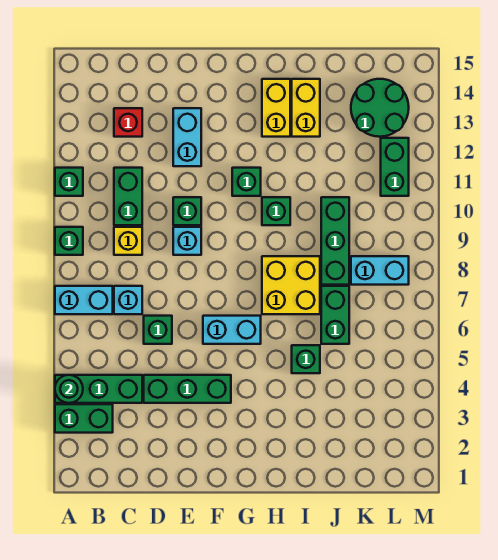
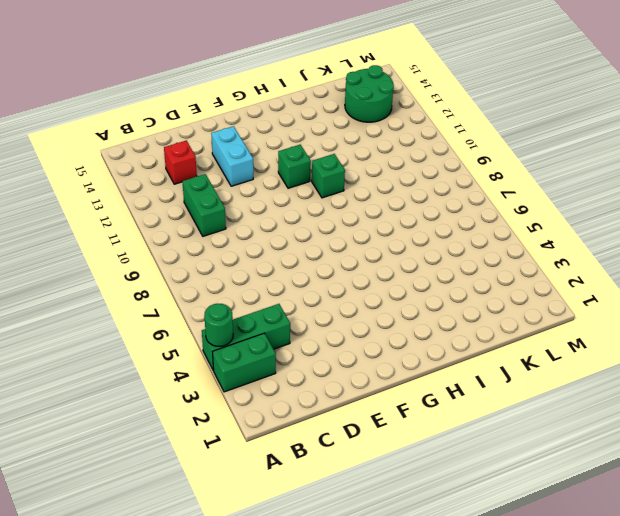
none -> cyan brick A7:B7 level 1
none -> green brick A9 level 1
none -> green brick A11 level 1

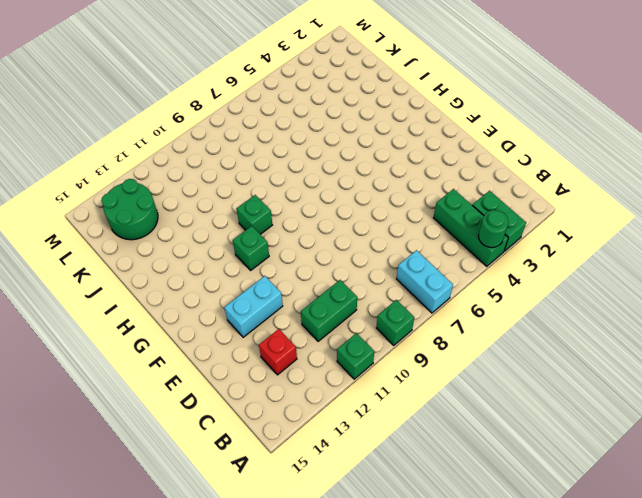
none -> cyan brick C7 level 1
none -> yellow brick C9 level 1
none -> green brick D4:F4 level 1

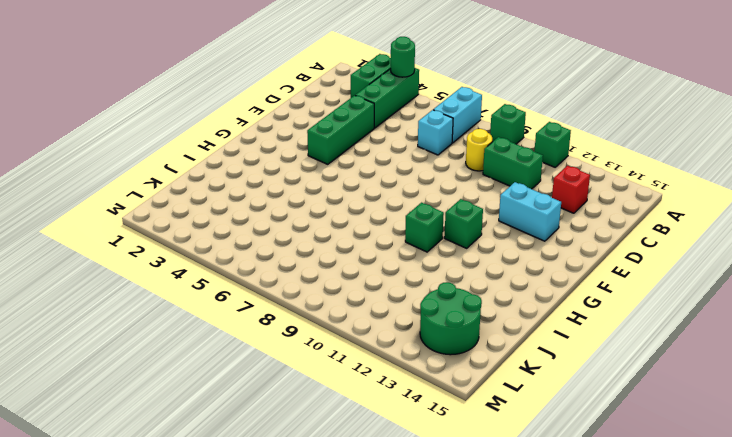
yellow round brick C9 level 1 -> yellow brick C9 level 1
none -> green brick D6 level 1
none -> cyan brick E9 level 1
none -> green brick E10 level 1

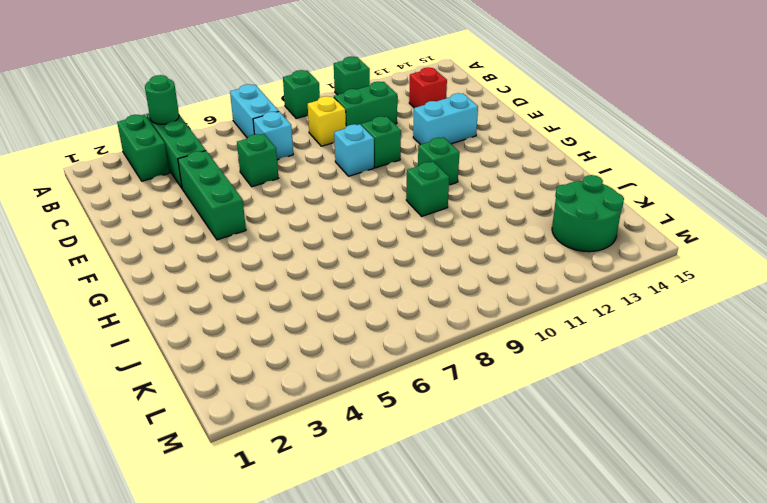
none -> cyan brick F6:G6 level 1
none -> yellow brick H7:I8 level 1
none -> yellow brick H13:H14 level 1

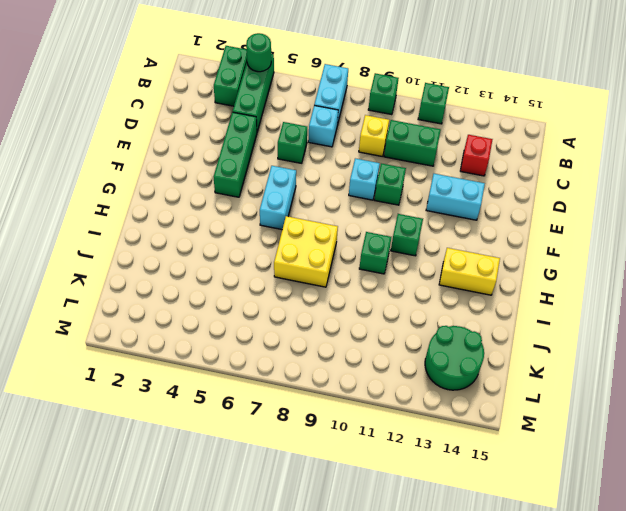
none -> green brick I5 level 1
none -> yellow brick I13:I14 level 1
none -> green brick J6:J7 level 1

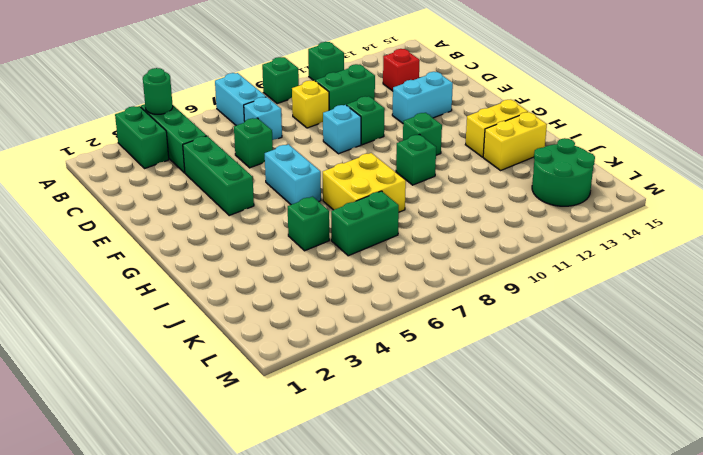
none -> green brick J8:J10 level 1
none -> cyan brick K8:L8 level 1
none -> green brick L11:L12 level 1

